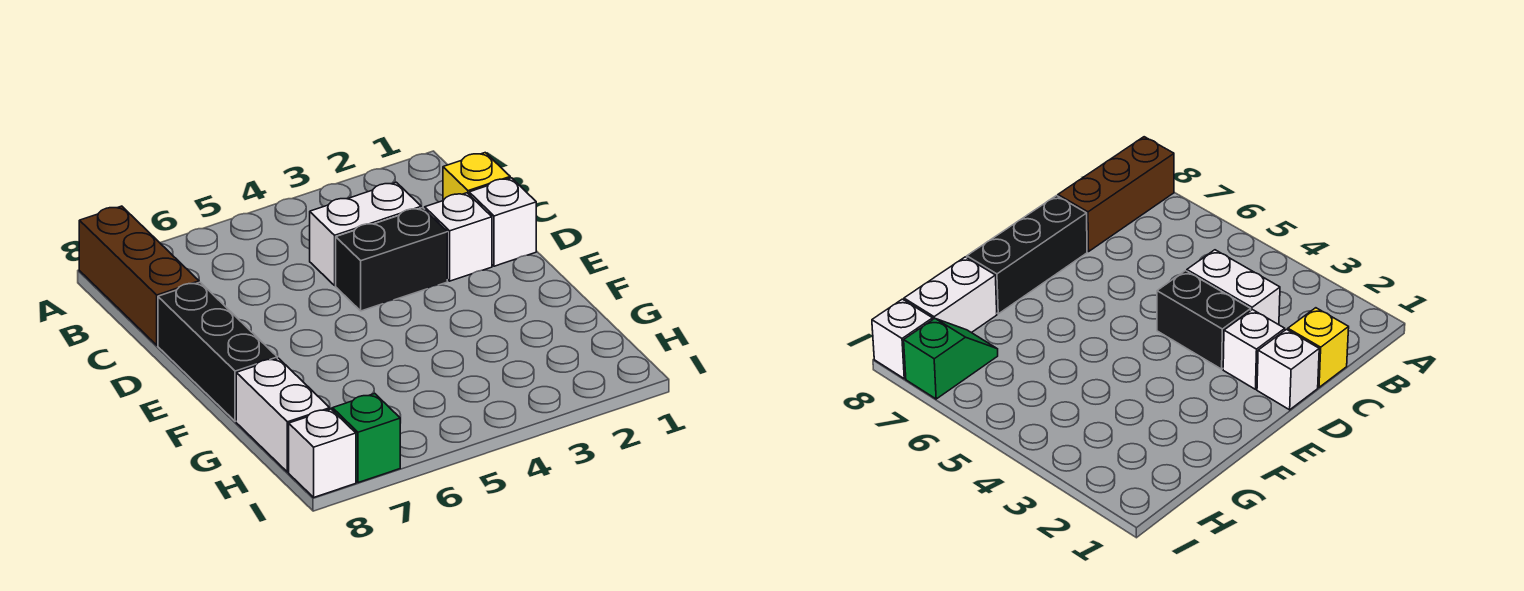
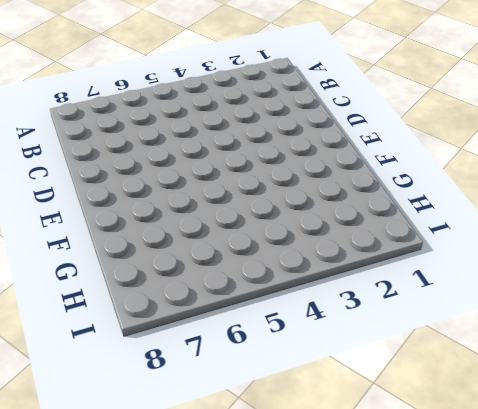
none -> brown brick A8:C8 level 1
none -> yellow brick C1 level 1

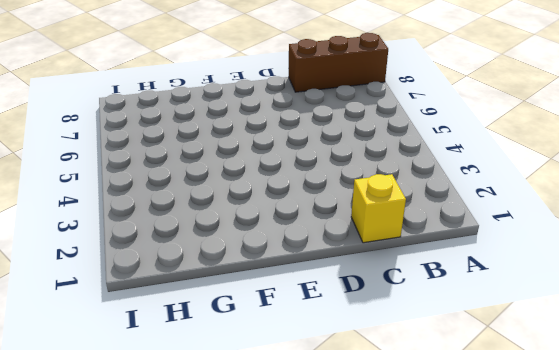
none -> white brick C3:C4 level 1
none -> white brick D1 level 1

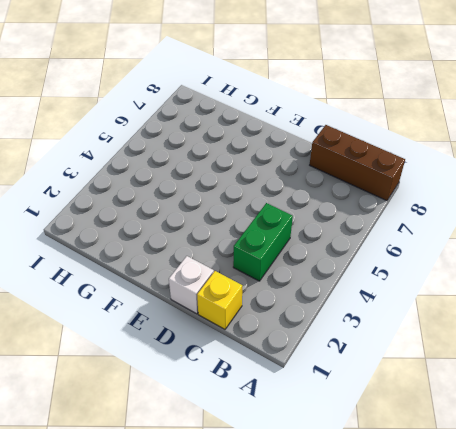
green brick C3:C4 level 1 -> white brick C3:C4 level 1
none -> white brick D2 level 1
none -> black brick D3:D4 level 1

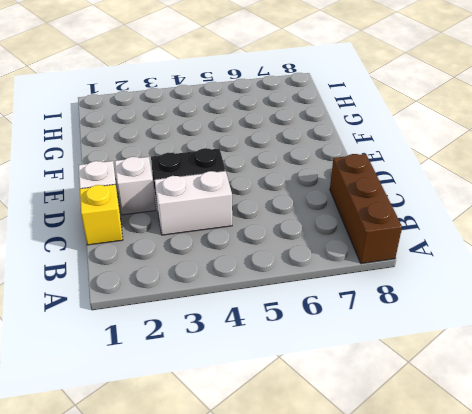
none -> black brick D8:F8 level 1
none -> white brick G8:H8 level 1

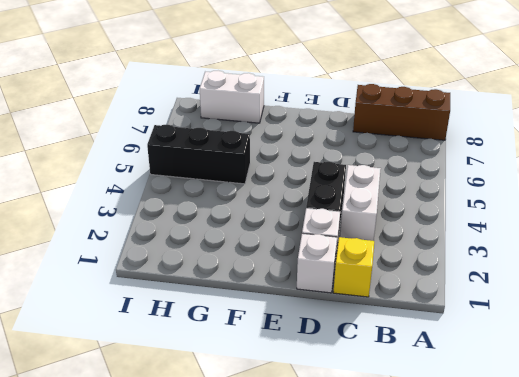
black brick G5:I5 level 1 -> black brick D8:F8 level 1
none -> green slope H7:I7 level 1 top I
none -> white brick I8 level 1

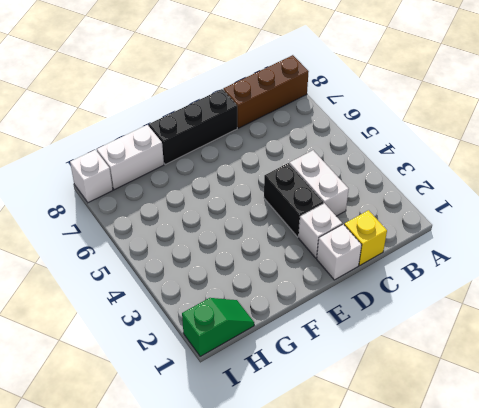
green slope H1:I1 level 1 top I -> green slope H7:I7 level 1 top I

